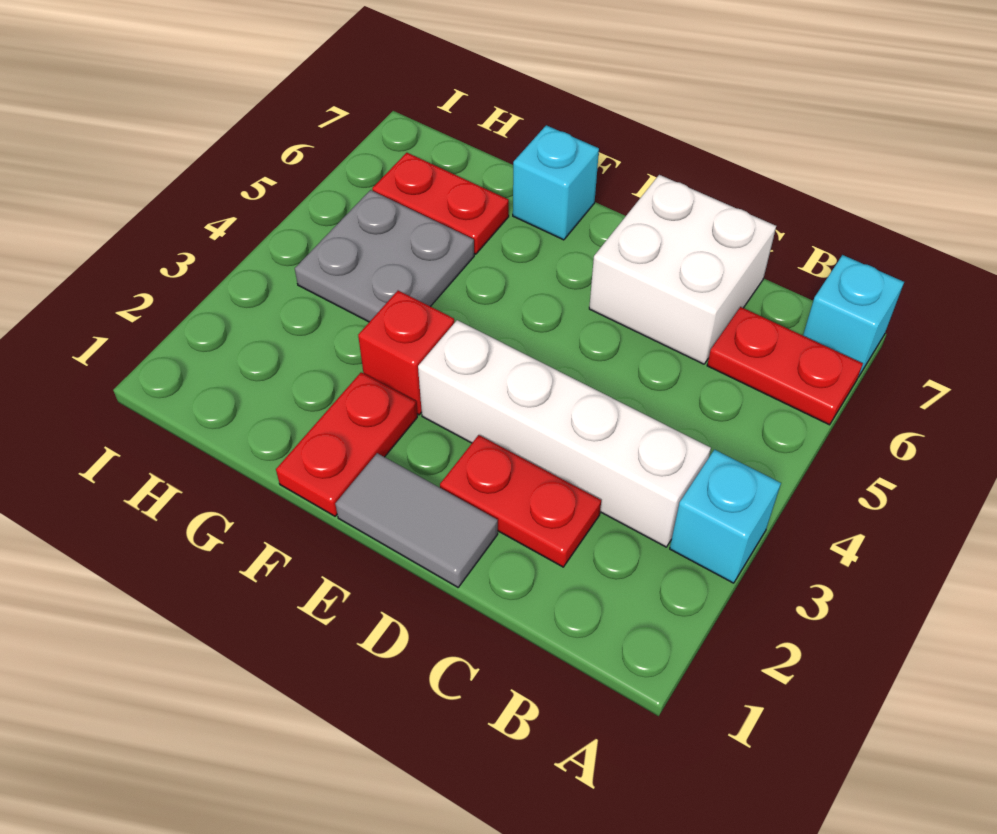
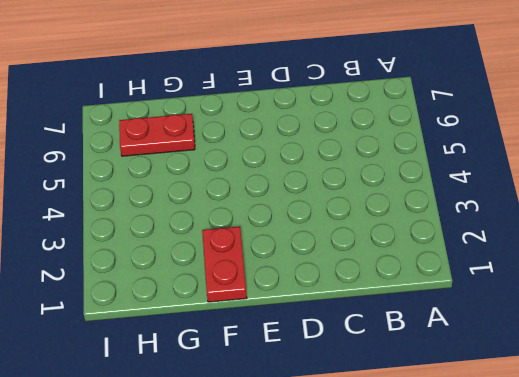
none -> cyan brick A3 level 1
none -> red plate A6:B6 level 1
none -> cyan brick A7 level 1

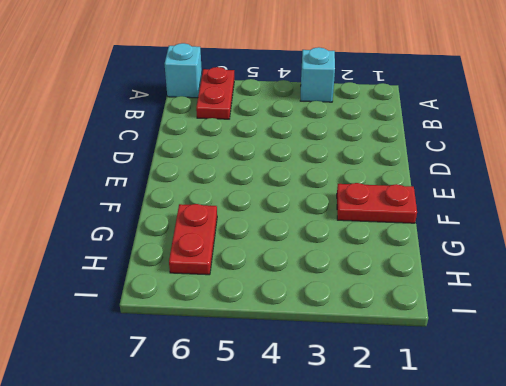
none -> white brick B3:E3 level 1
none -> red plate C2:D2 level 1
none -> white brick C6:D7 level 1

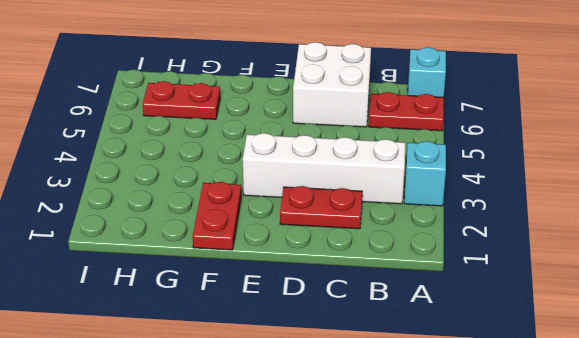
none -> grey tile D1:E1 level 1
none -> red brick F3 level 1
none -> cyan brick F7 level 1

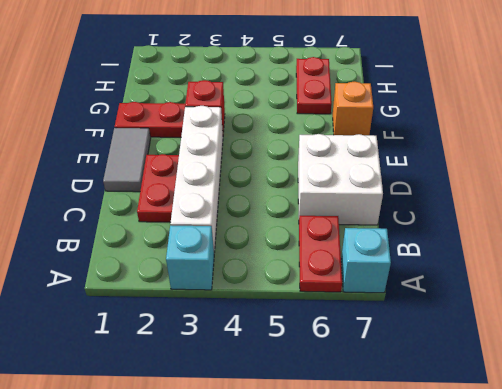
orange brick F7 level 1 -> cyan brick F7 level 1
none -> grey plate G4:H5 level 1

